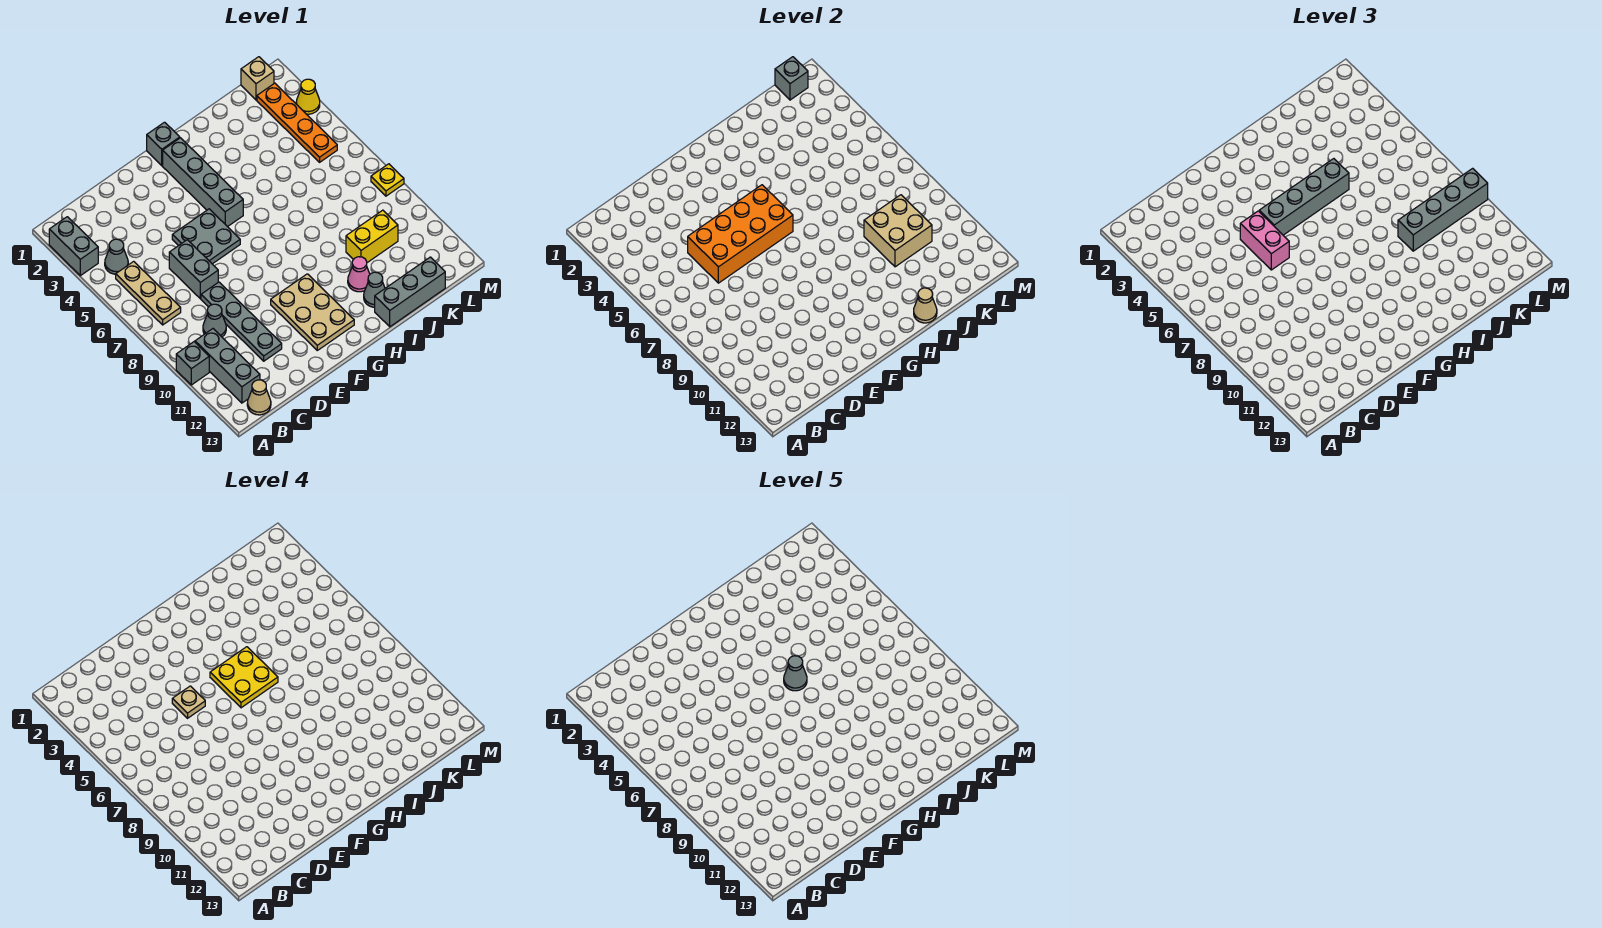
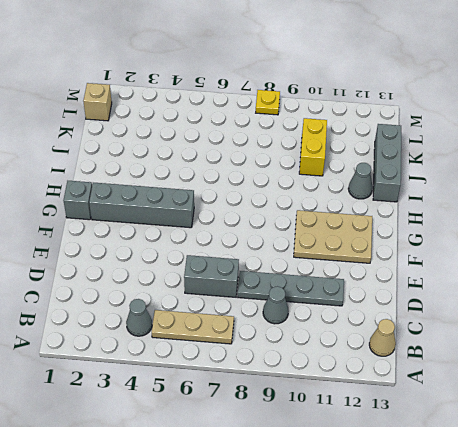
none -> grey brick A2:A3 level 1
none -> grey brick A10 level 1
none -> grey brick B10:B12 level 1
none -> grey plate E5:F6 level 1

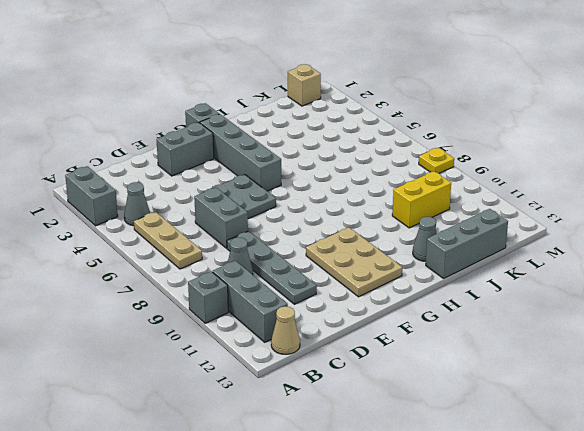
grey brick E2:F2 level 1 -> none
none -> pink cone I11 level 1
none -> orange plate L2:L5 level 1
none -> yellow cone M3 level 1
none -> orange brick D5:G6 level 2

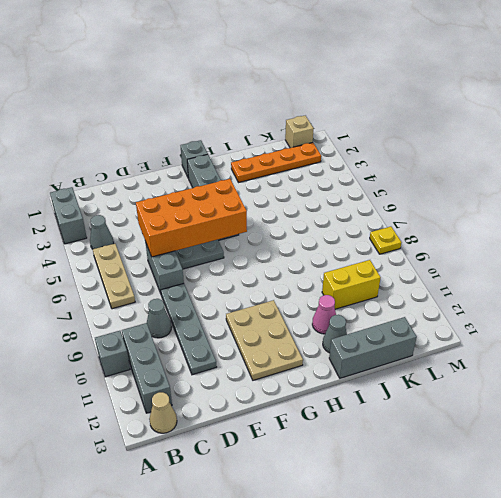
orange plate I2:L2 level 1 -> orange plate L2:L5 level 1
none -> yellow cone M3 level 1
none -> tan cone I13 level 2
none -> tan brick J9:K10 level 2
none -> grey brick L1 level 2

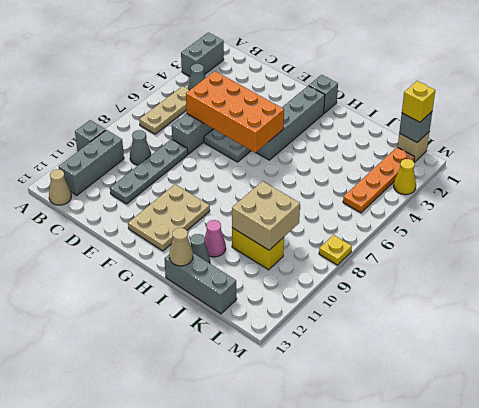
yellow brick L1 level 3 -> none
none -> pink brick E5:E6 level 3
none -> grey brick F5:I5 level 3
none -> grey brick J9:M9 level 3
none -> tan plate E5 level 4

